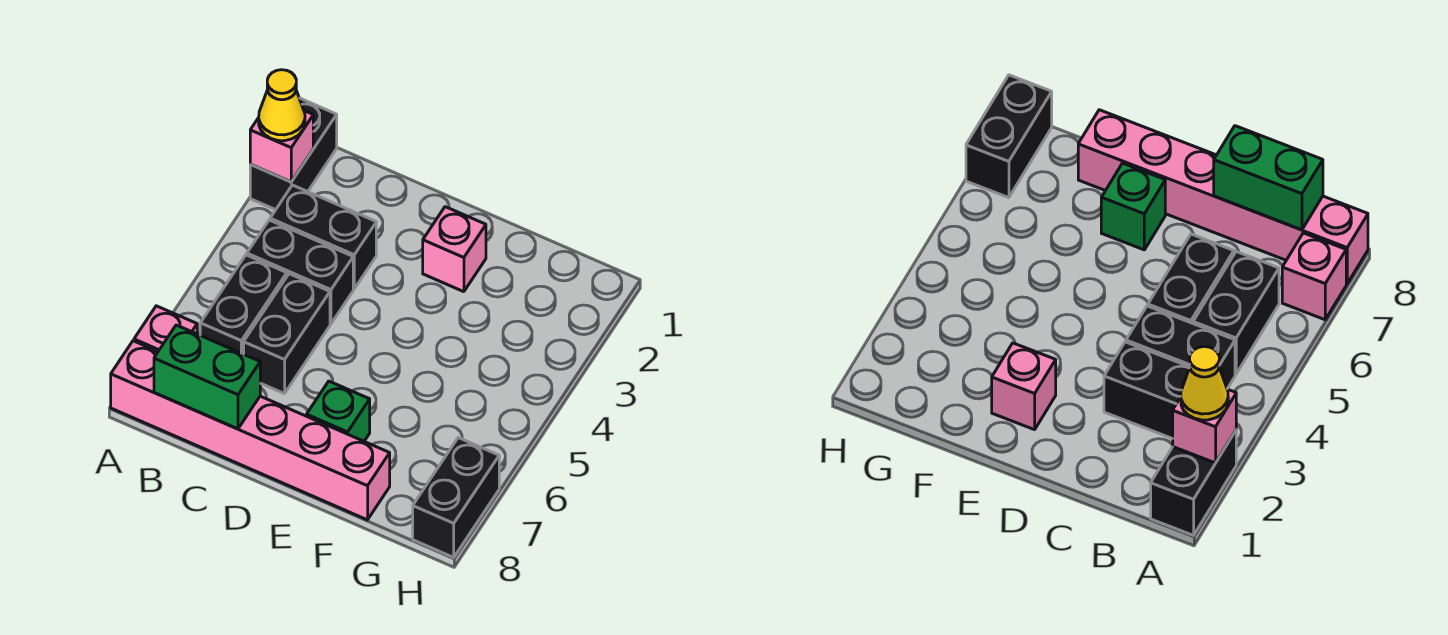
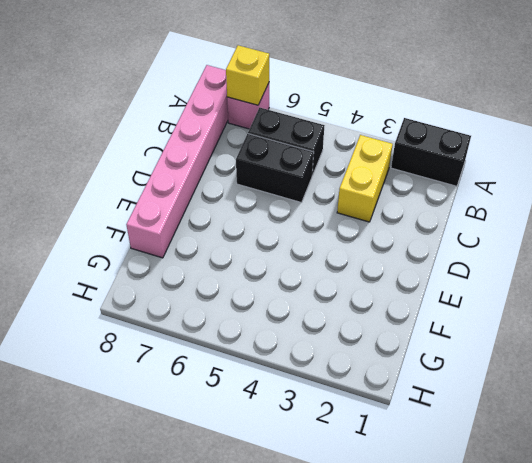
yellow brick A7 level 2 -> none
yellow brick B3:C3 level 1 -> black brick B3:C3 level 1
none -> black brick B4:C4 level 1
none -> pink brick E2 level 1
none -> green brick E7 level 1

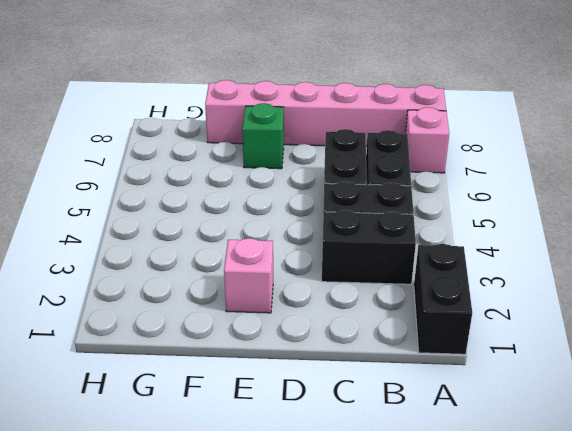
none -> black brick H7:H8 level 1
none -> pink brick A2 level 2
none -> green brick B8:C8 level 2

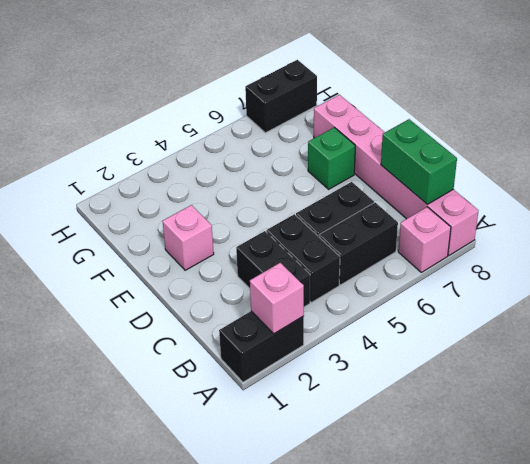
none -> yellow cone A2 level 3

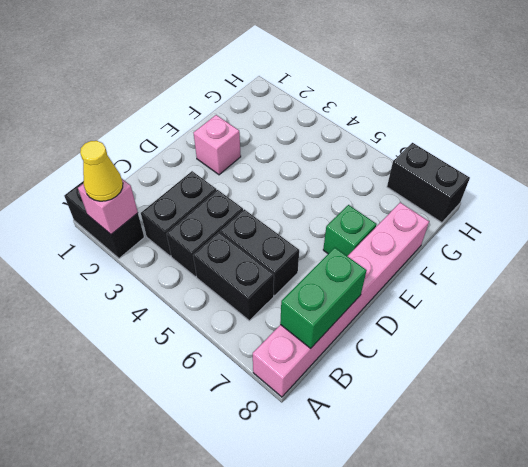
none -> pink brick A7 level 1

